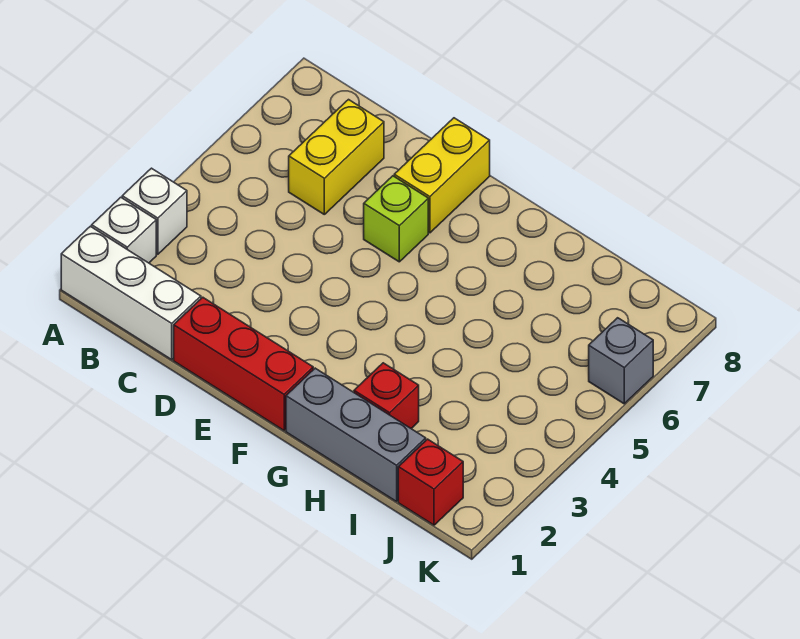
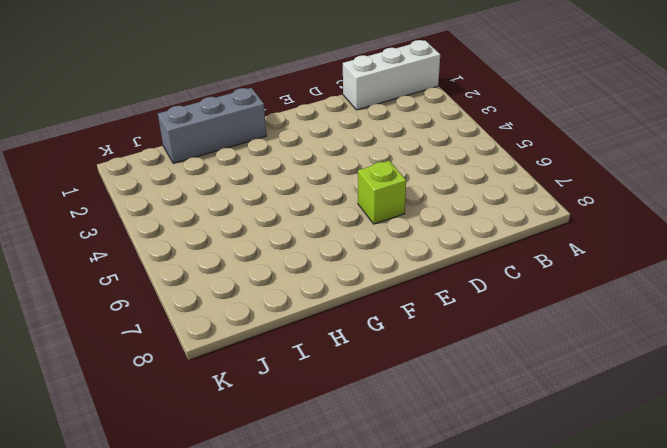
none -> white brick A2 level 1
none -> white brick A3 level 1

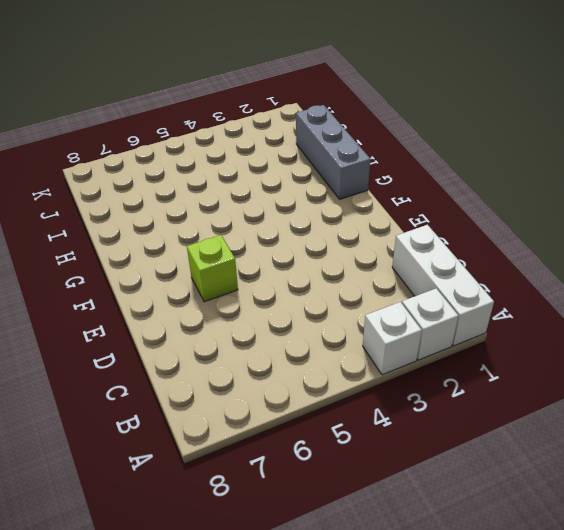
none -> yellow brick C6:C7 level 1
none -> red brick D1:F1 level 1

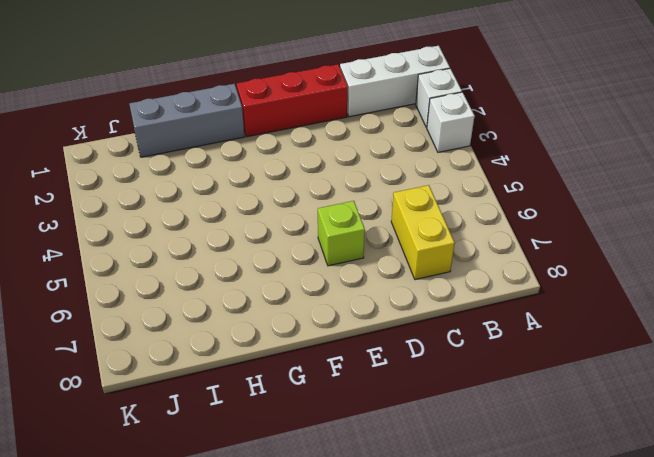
none -> yellow brick E7:E8 level 1
none -> red brick H2 level 1

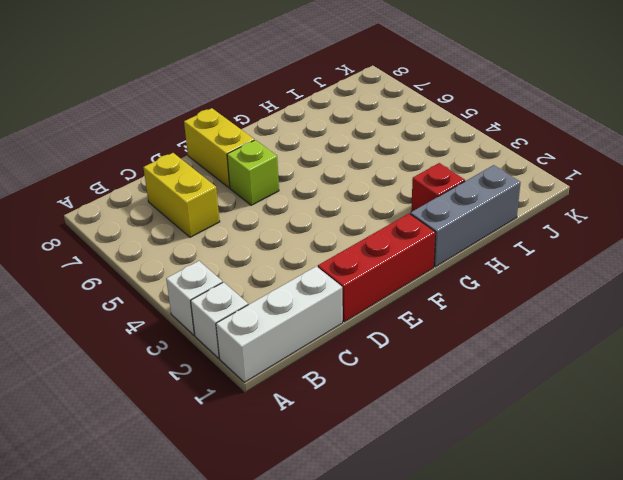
none -> red brick J1 level 1
none -> grey brick K6 level 1

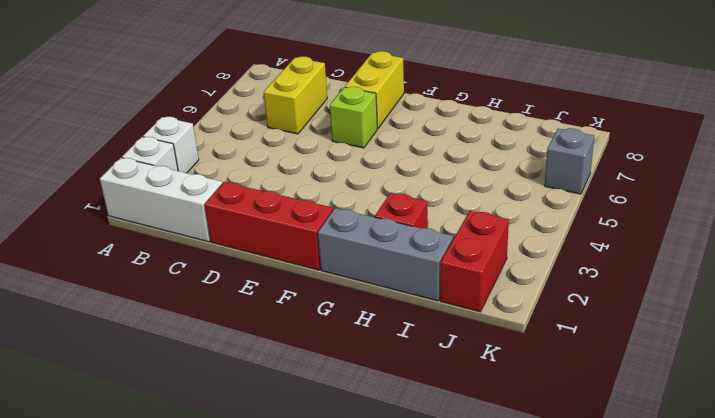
red brick J1:J2 level 1 -> red brick J1 level 1

